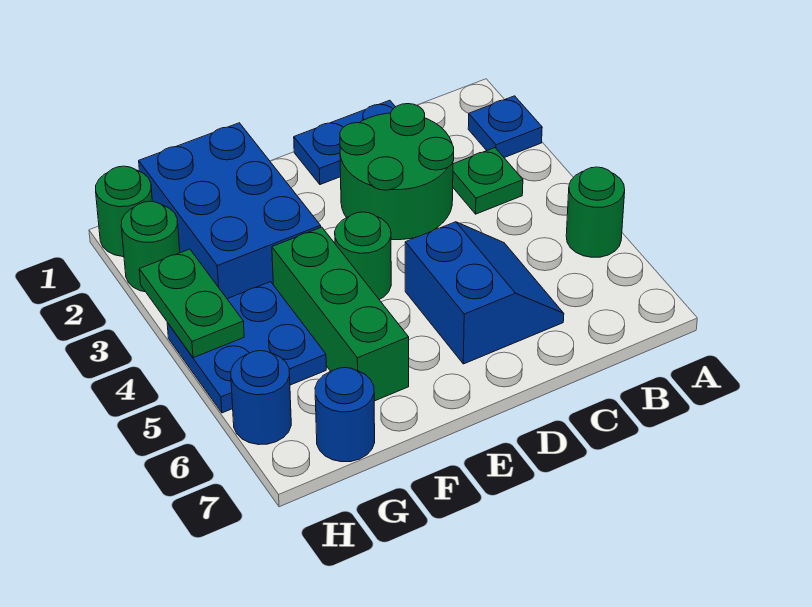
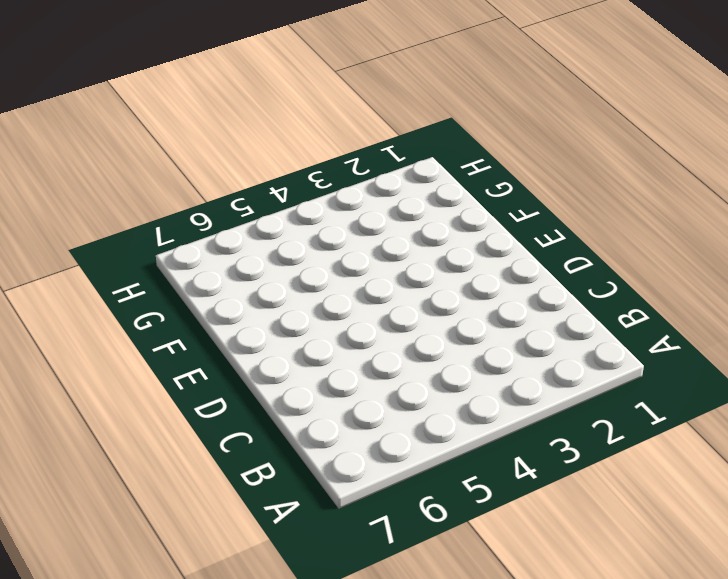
none -> blue plate A2 level 1
none -> green round brick A5 level 1
none -> green plate B3 level 1

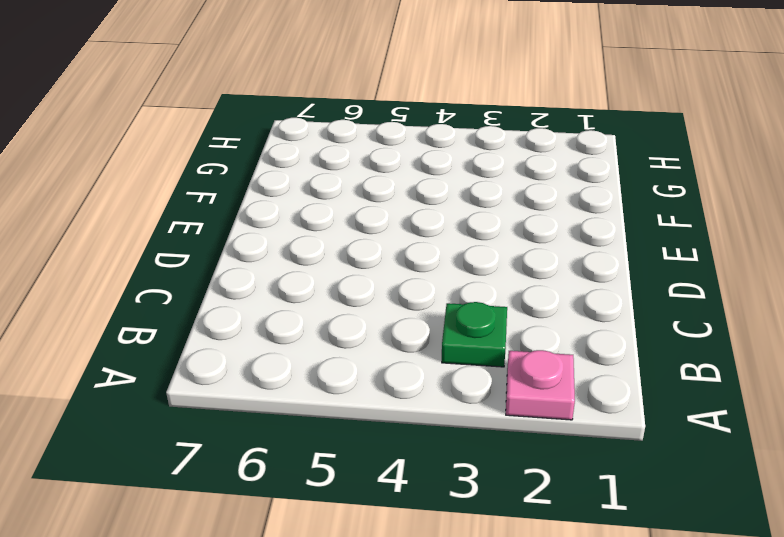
pink plate A2 level 1 -> blue plate A2 level 1
none -> green round brick A5 level 1
none -> blue plate C1:D1 level 1
none -> green round brick C2:D3 level 1

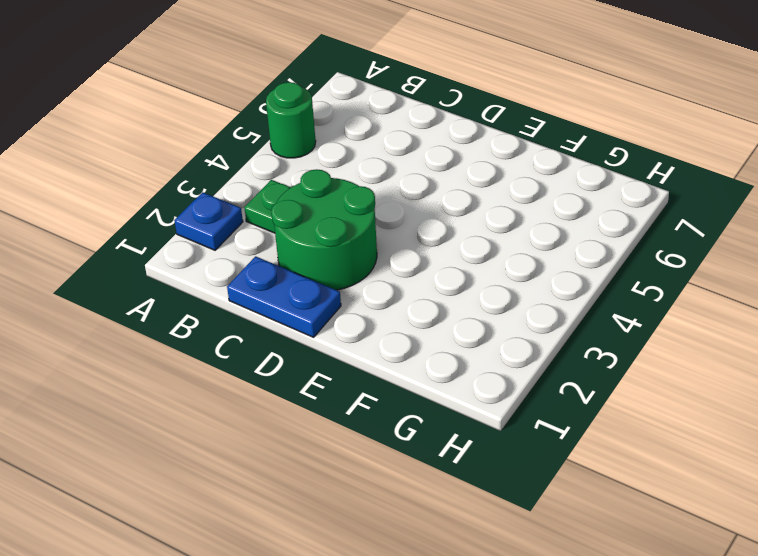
none -> blue slope C5:D6 level 1 top D
none -> green round brick E4 level 1
none -> blue brick F1:G3 level 1

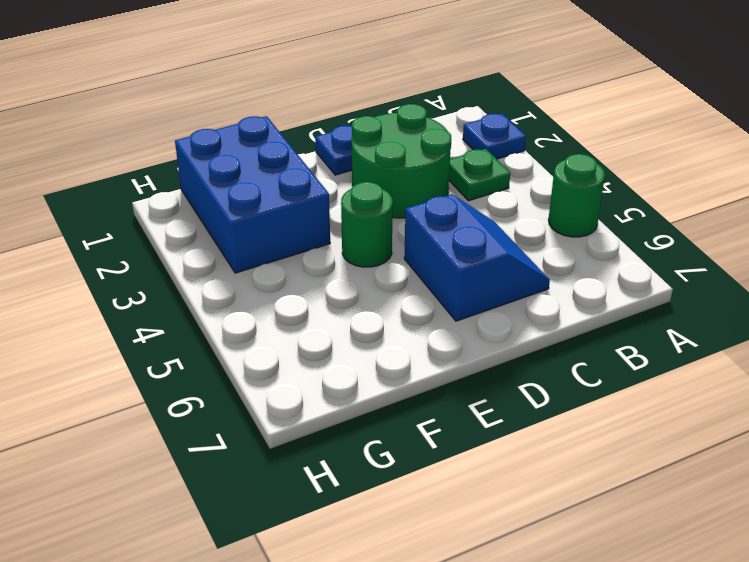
none -> green brick F4:F6 level 1
none -> blue plate G4:H5 level 1
none -> blue round brick G7 level 1

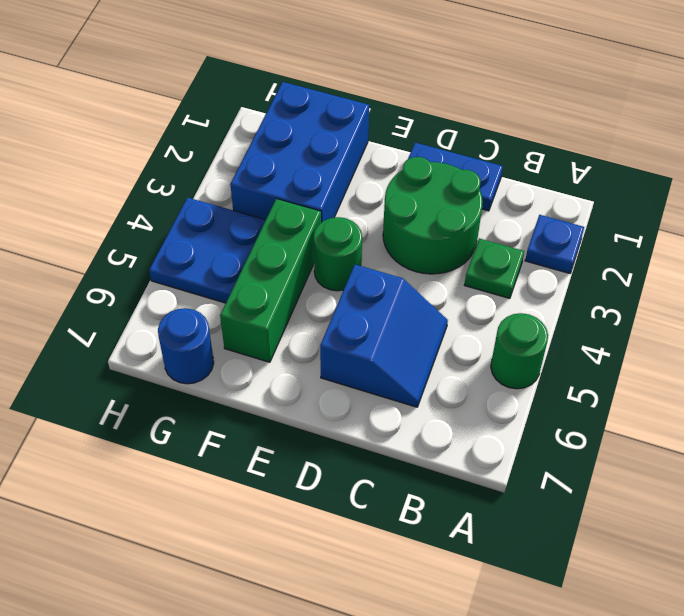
none -> green round brick H1 level 1
none -> green round brick H2 level 1
none -> blue round brick H6 level 1

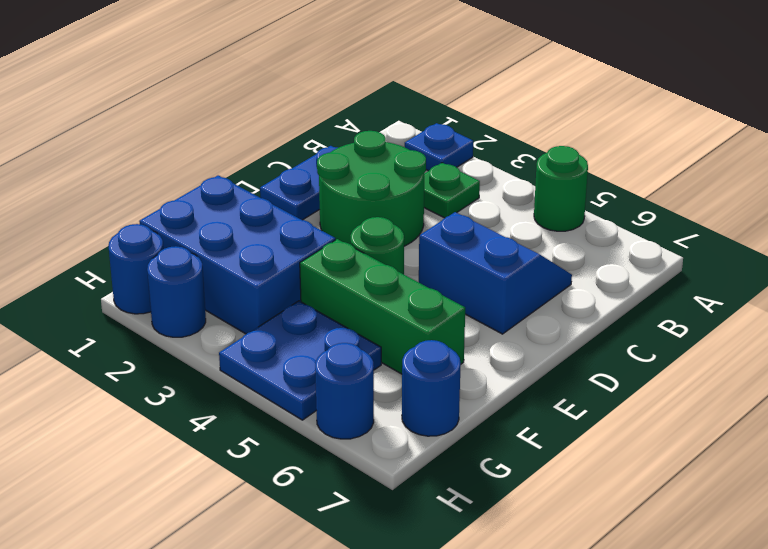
blue round brick H1 level 1 -> green round brick H1 level 1
blue round brick H2 level 1 -> green round brick H2 level 1
none -> green plate H3:H4 level 2

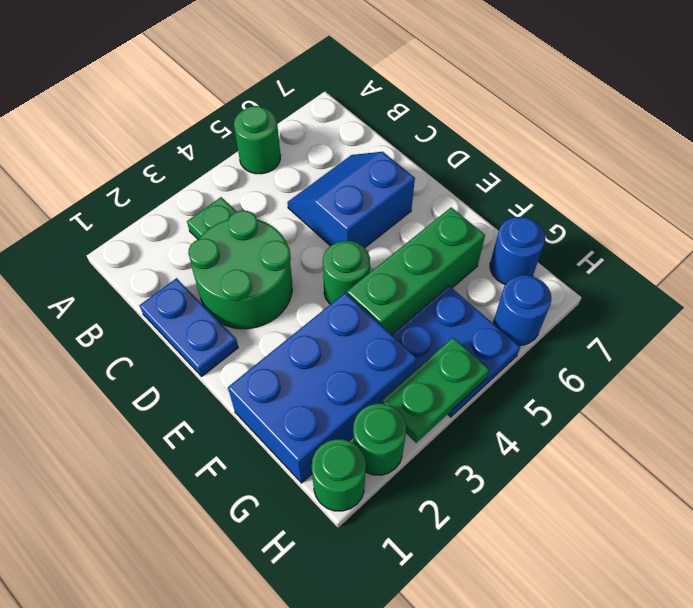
none -> blue plate A2 level 1

